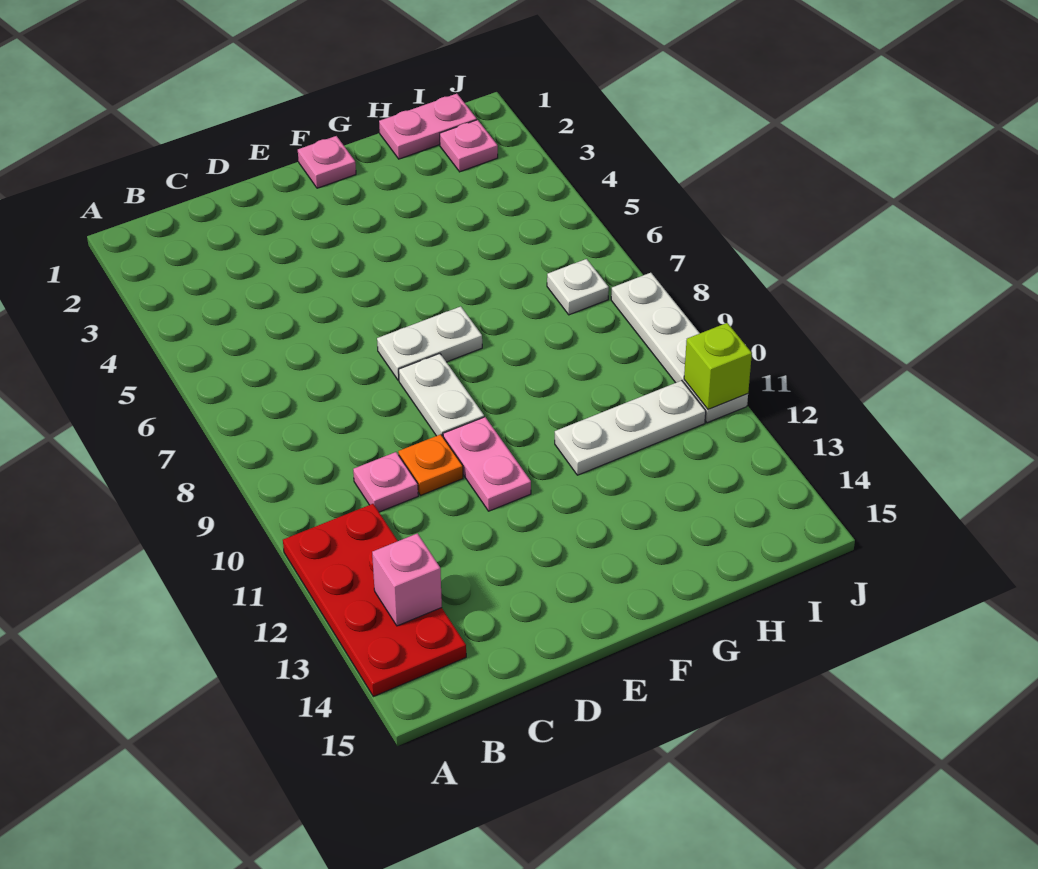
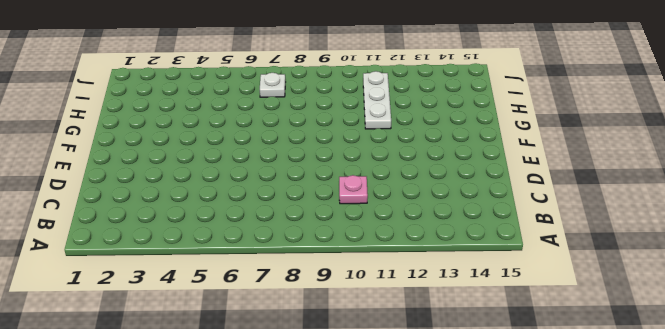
none -> red plate A11:B14 level 1
none -> orange plate D10 level 1
none -> white plate E7:F7 level 1

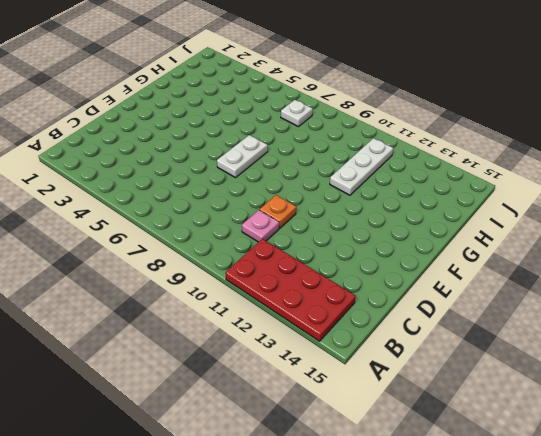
none -> white plate E8:E9 level 1
none -> pink plate E10:E11 level 1
none -> pink plate F1 level 1

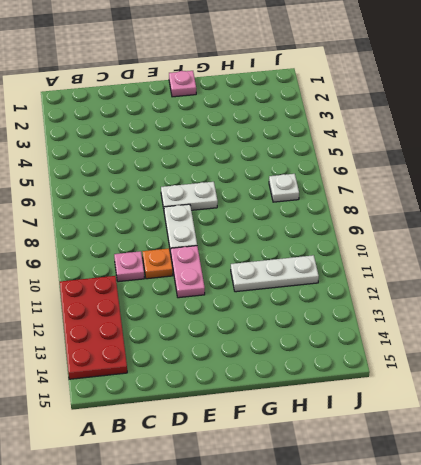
none -> pink plate H1:I1 level 1
none -> pink plate I2 level 1
none -> white plate J8:J11 level 1

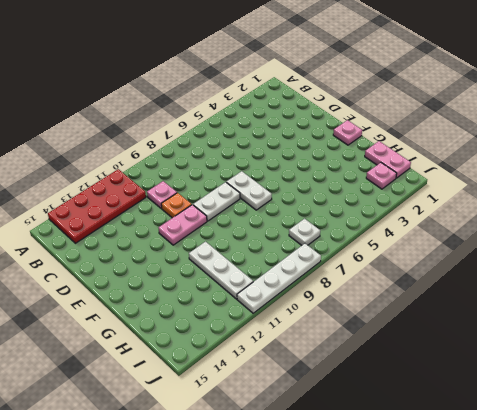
none -> pink brick B13 level 2
none -> lime brick J11 level 2

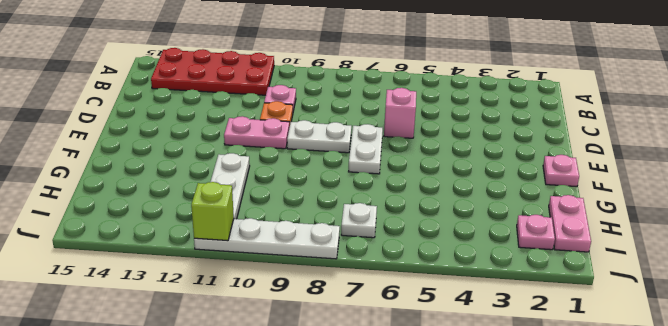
pink brick D6 level 1 -> pink brick B13 level 2

